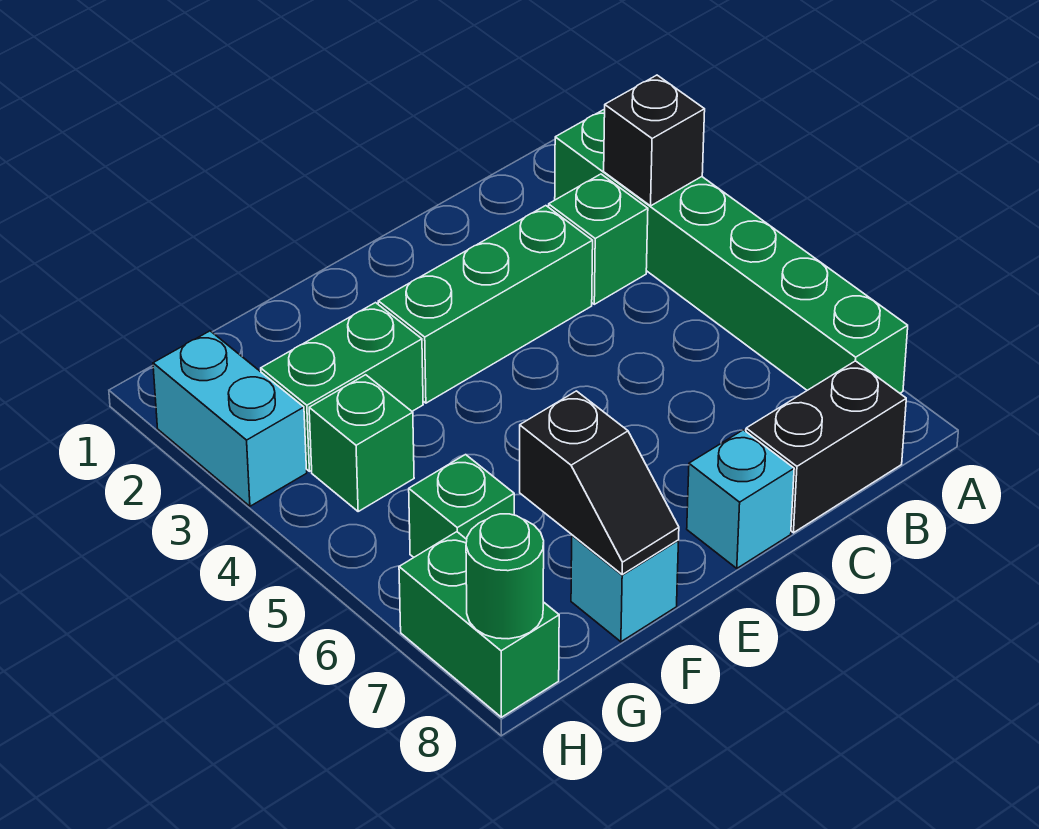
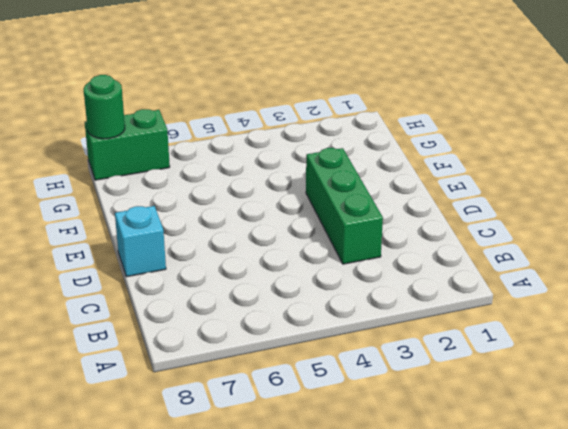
none -> green brick A2:A7 level 1
none -> green brick B3 level 1
none -> black brick B8:C8 level 1

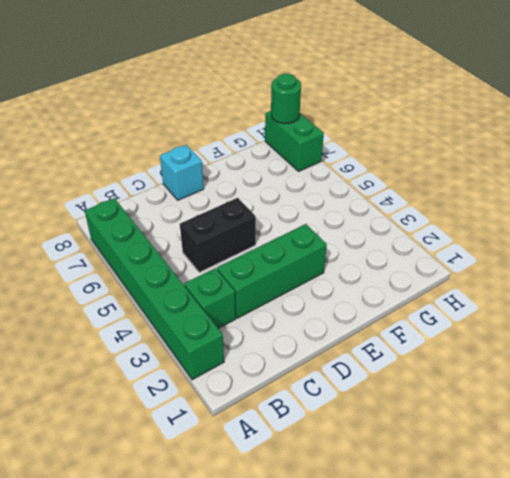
black brick C5:D5 level 1 -> black brick B8:C8 level 1
none -> green brick F3:G3 level 1
none -> cyan brick F8 level 1
none -> green brick G4 level 1

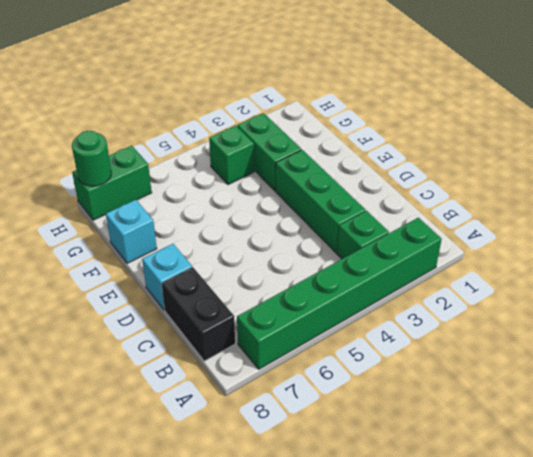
none -> green brick G6 level 1
none -> cyan brick H2:H3 level 1
none -> black brick A3 level 2

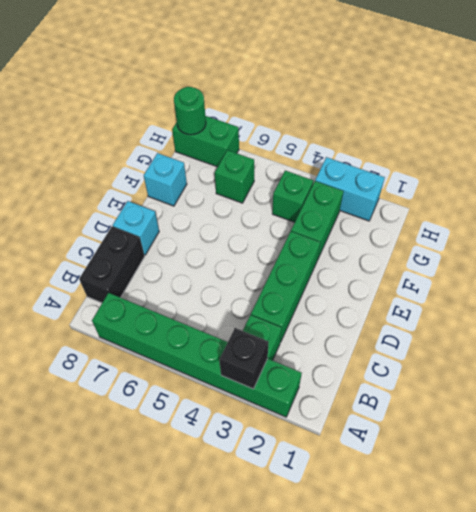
none -> black slope F7:F8 level 2 top 7

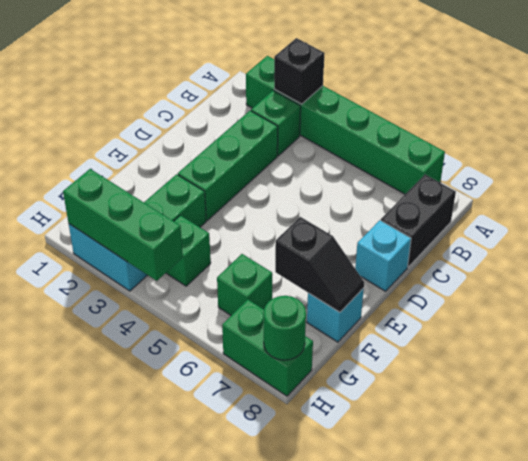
green brick H2:H4 level 2 -> none

